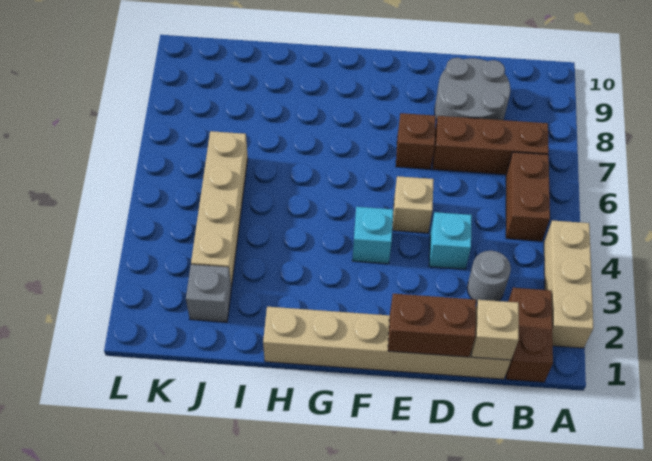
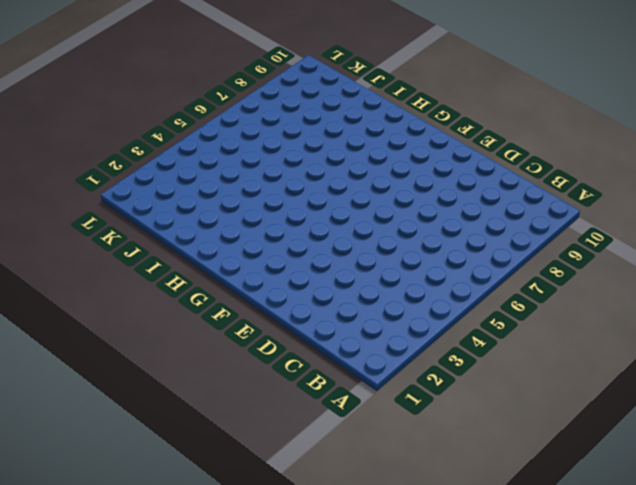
none -> tan brick A2:A4 level 1
none -> brown brick B1:B2 level 1
none -> brown brick B5:B6 level 1

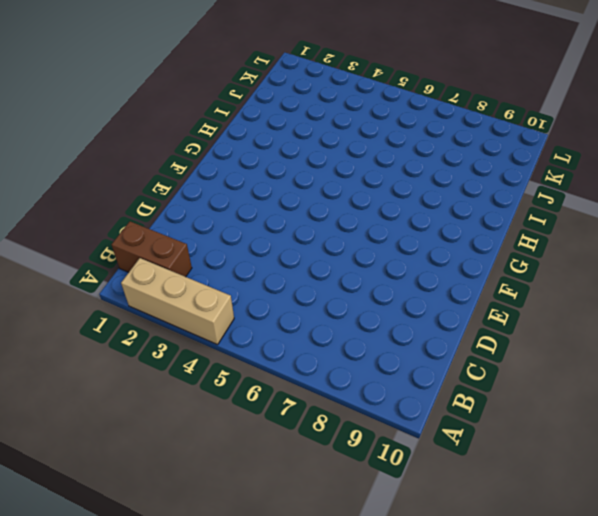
none -> brown brick B5:B6 level 1
none -> brown brick B7:D7 level 1
none -> tan brick C1:H1 level 1

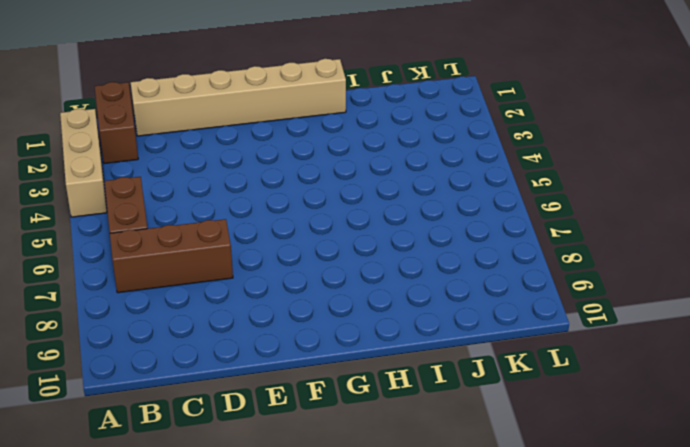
none -> grey round brick C3 level 1
none -> grey round brick C8:D9 level 1
none -> cyan brick D4 level 1

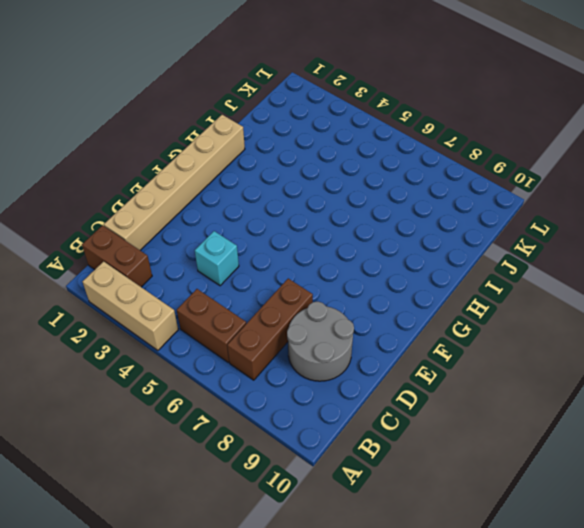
none -> grey round brick C3 level 1
none -> tan brick E5 level 1
none -> brown brick E7 level 1

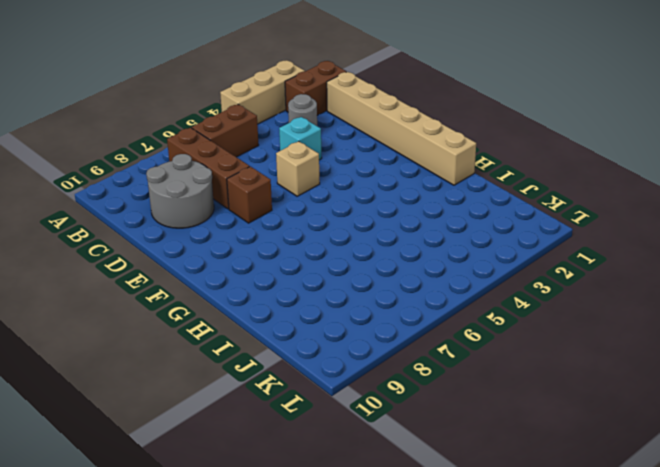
none -> cyan brick F4 level 1
none -> grey brick J2 level 1
none -> tan brick J3:J6 level 1

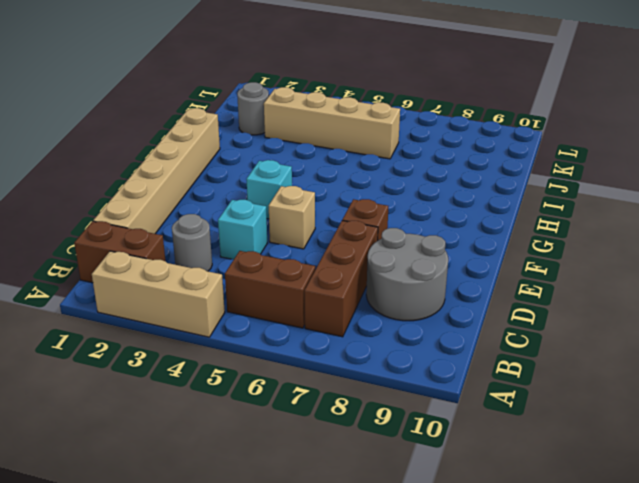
grey round brick J2 level 1 -> grey brick J2 level 1
none -> tan brick C1 level 2
none -> brown brick D1:E1 level 2

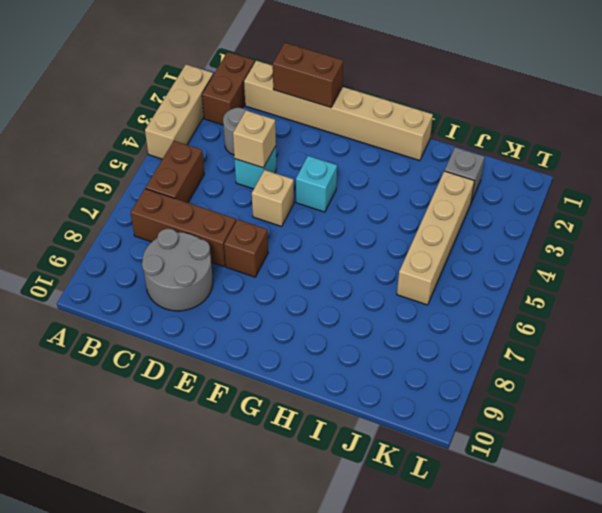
tan brick D4 level 2 -> tan brick C1 level 2

